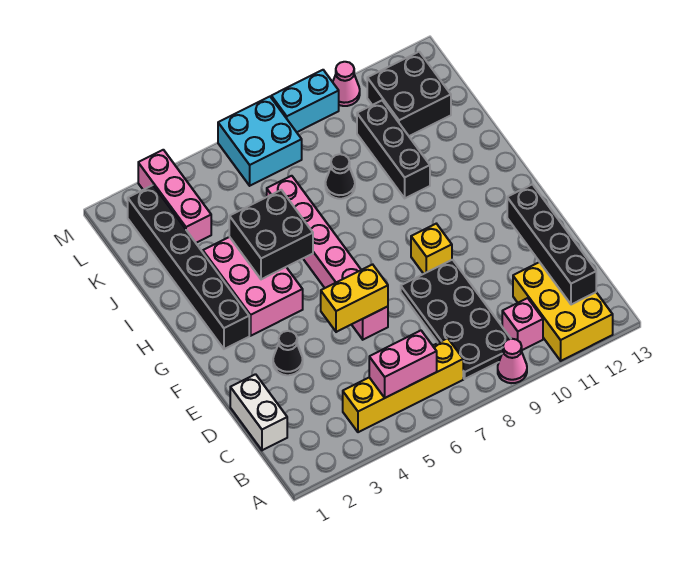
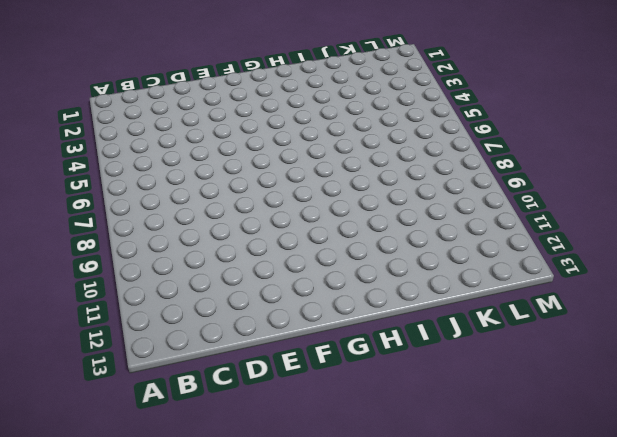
none -> pink cone A9 level 1
none -> yellow brick A11:C12 level 1
none -> yellow brick B4:B7 level 1

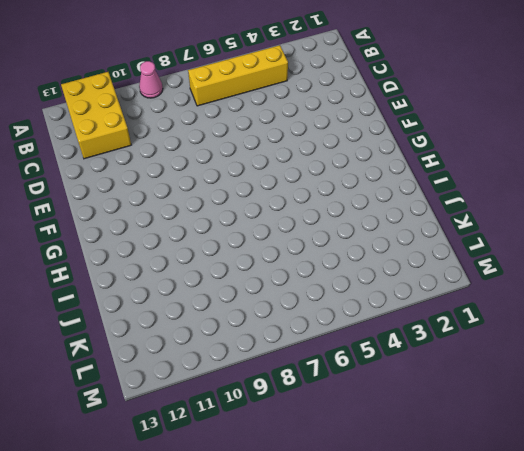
none -> black plate B8:E9 level 1
none -> pink brick B10 level 1
none -> white brick C1:D1 level 1

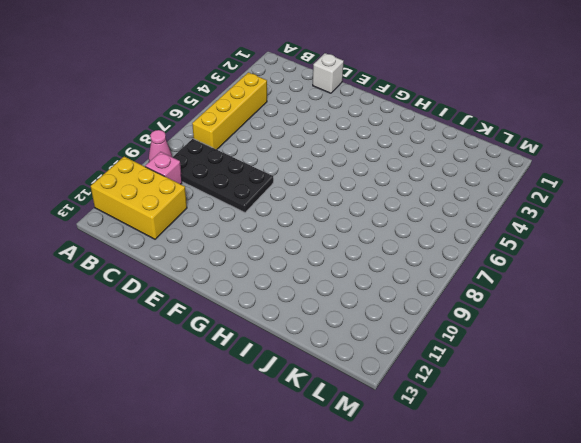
white brick D1 level 1 -> white brick C1:D1 level 1
none -> black cone E3 level 1
none -> pink brick E6:J6 level 1
none -> yellow brick F9 level 1

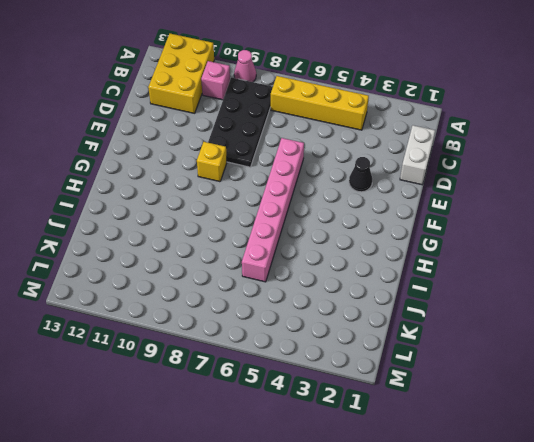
none -> black brick G2:L2 level 1
none -> pink brick G3:I4 level 1
none -> black brick I10:K10 level 1

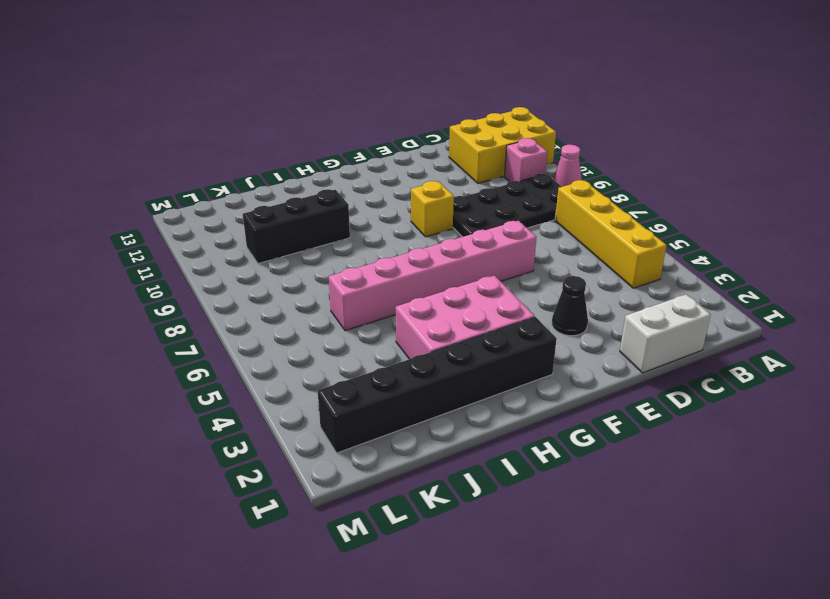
none -> black cone J8 level 1
none -> pink brick K3:M3 level 1
none -> black brick K11:L12 level 1

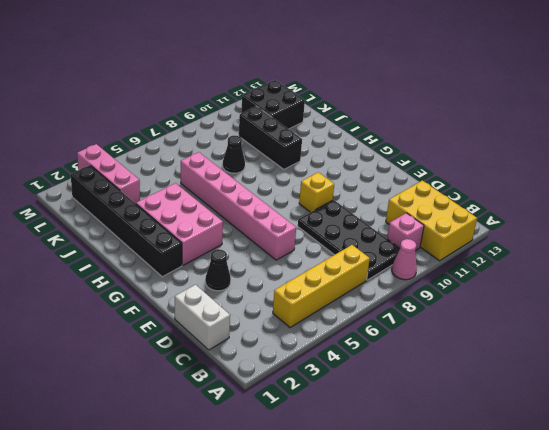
none -> cyan brick L6:M7 level 1
none -> cyan brick M8:M9 level 1
none -> pink cone M10 level 1

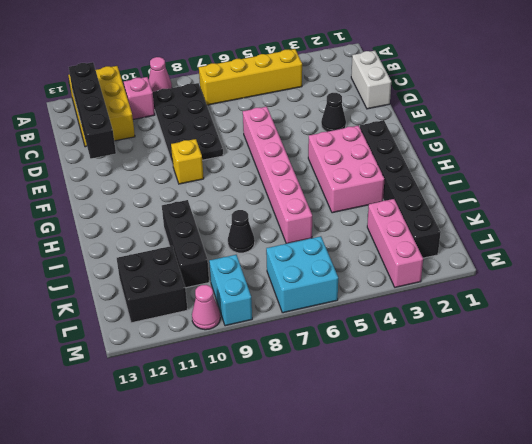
cyan brick L9:M9 level 1 -> cyan brick M8:M9 level 1
none -> pink brick B5:B6 level 2
none -> yellow brick E5:E6 level 2
none -> black brick H4:I5 level 2

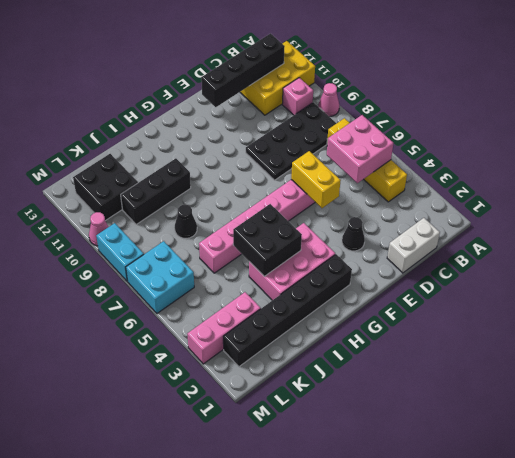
pink brick B5:C6 level 2 -> pink brick B5:B6 level 2
none -> yellow brick F9 level 1

